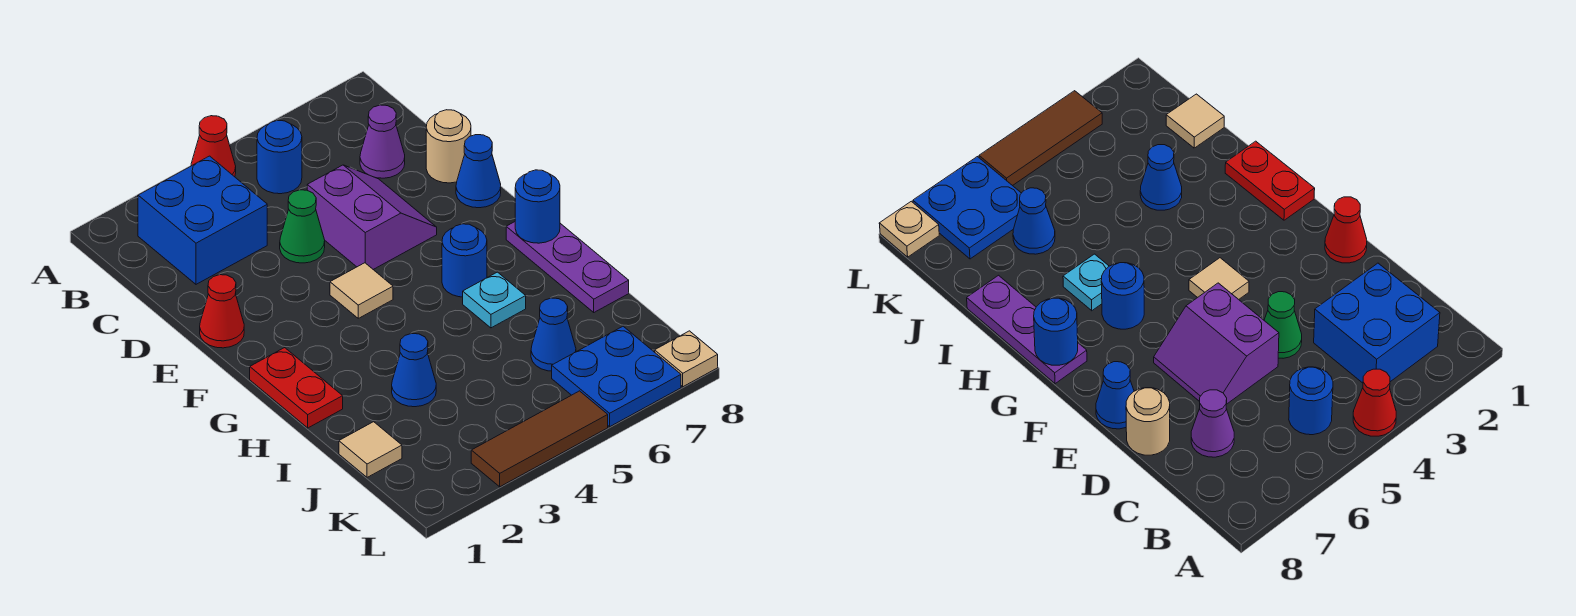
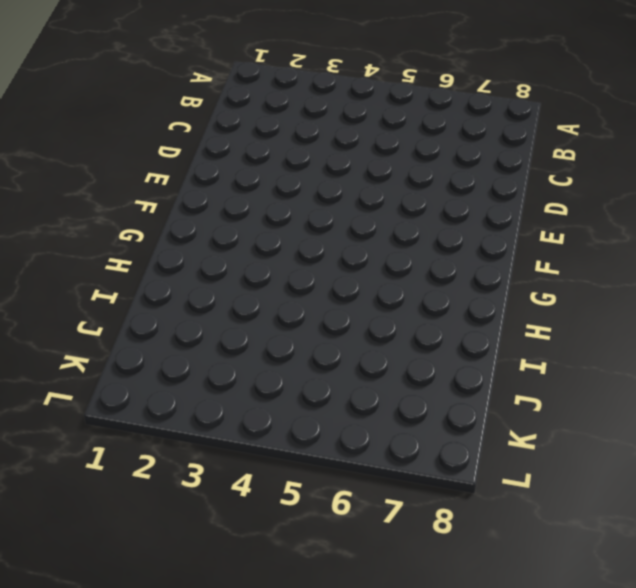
none -> red cone A4 level 1
none -> blue brick B2:C3 level 1
none -> blue round brick B5 level 1

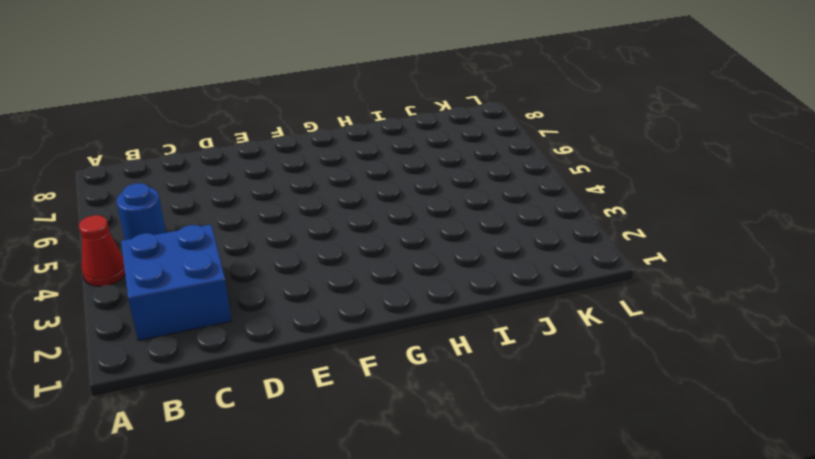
none -> purple cone C7 level 1
none -> green cone D4 level 1
none -> purple slope D5:E6 level 1 top 5

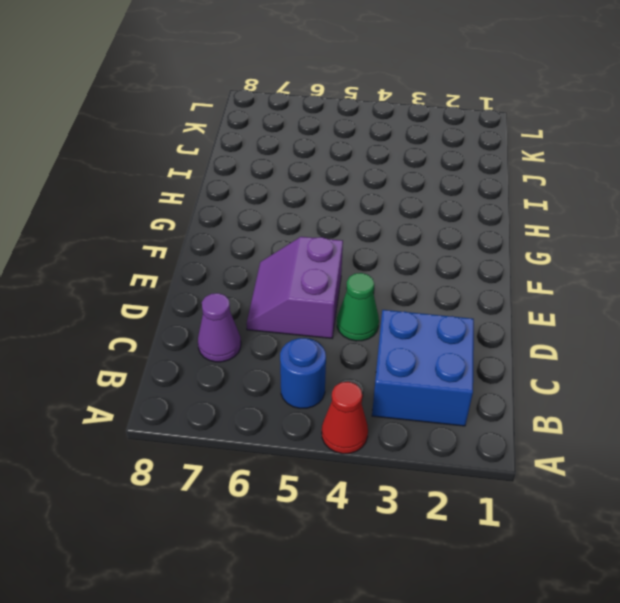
none -> tan round brick D8 level 1
none -> red cone E1 level 1
none -> blue cone E8 level 1

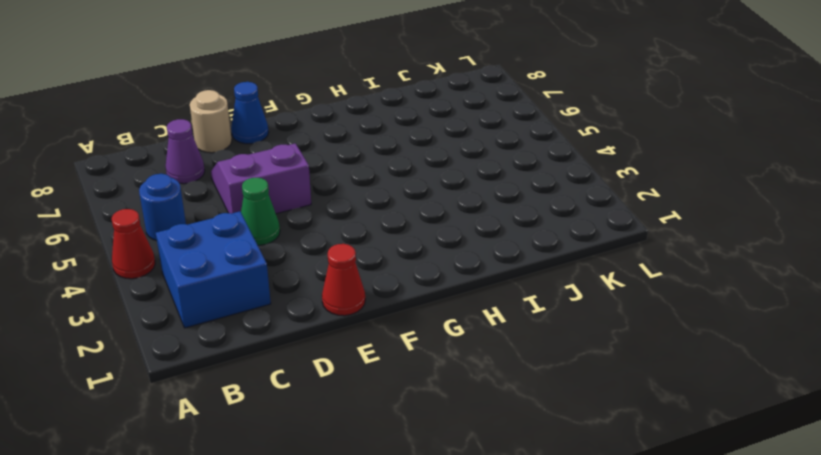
none -> tan tile F4 level 1
none -> red plate G1:H1 level 1
none -> blue round brick G6 level 1

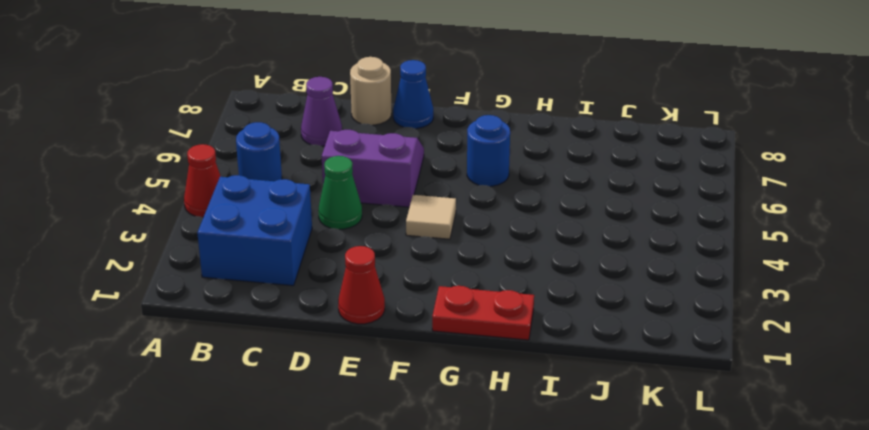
none -> purple plate G8:I8 level 1
none -> cyan plate H6 level 1
none -> blue cone I3 level 1

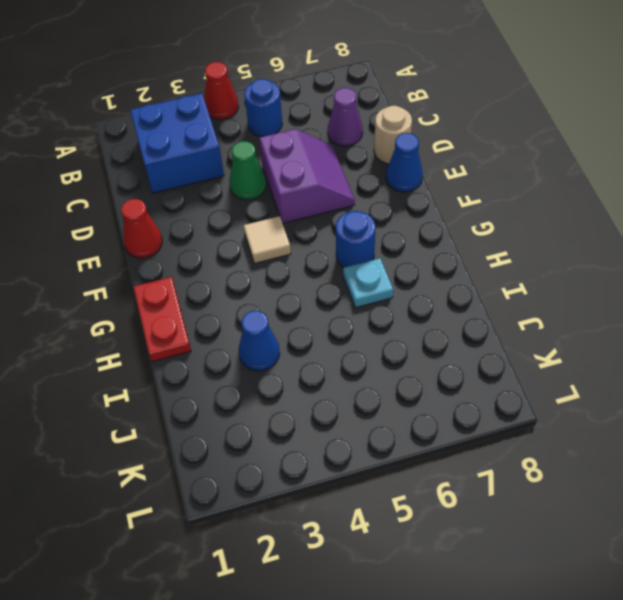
none -> purple plate G8:I8 level 1
none -> tan tile J1 level 1
none -> blue cone J6 level 1

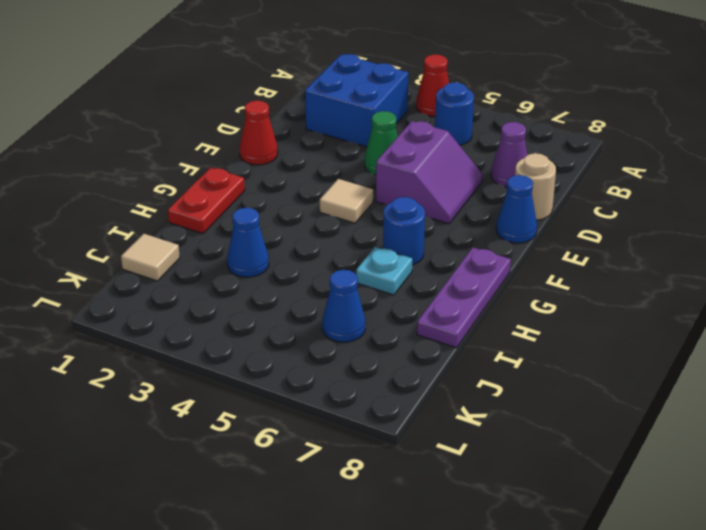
none -> blue plate K6:L7 level 1
none -> brown tile L3:L5 level 1
none -> tan plate L8 level 1

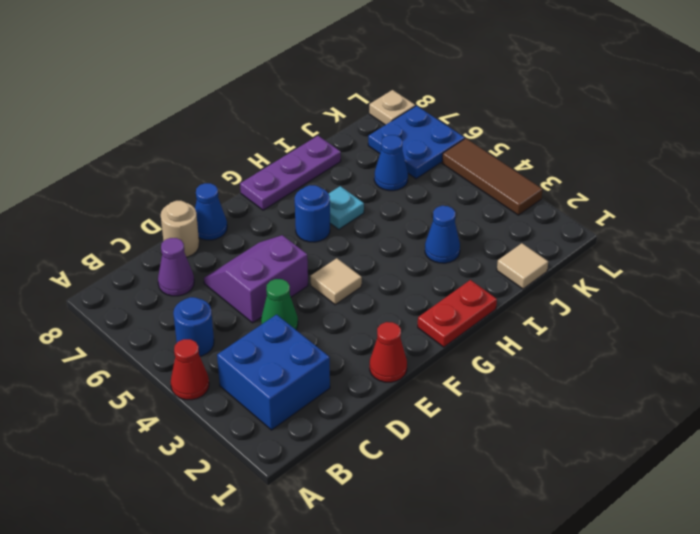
none -> blue round brick G8 level 2

